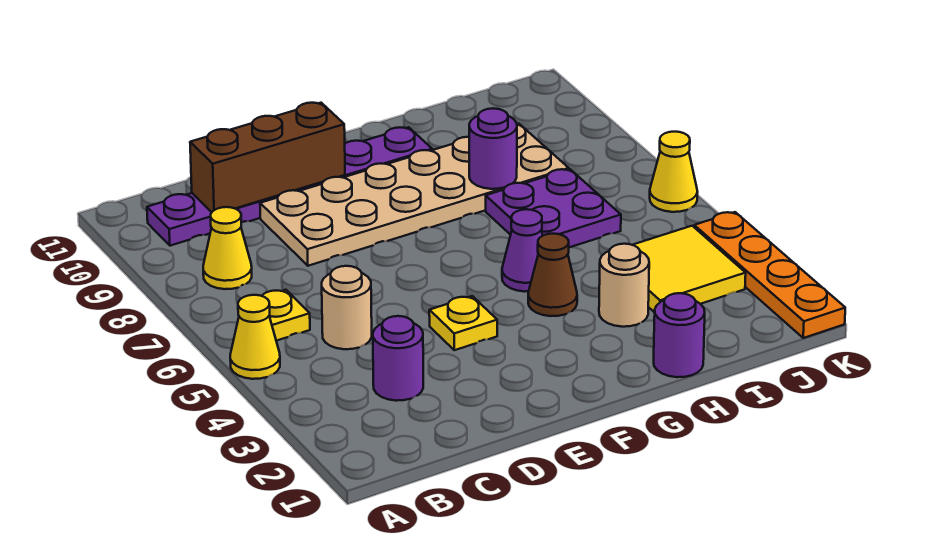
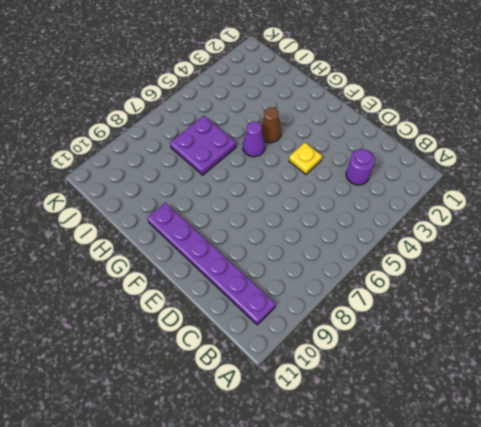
none -> yellow cone A5 level 1
none -> yellow plate B6 level 1
none -> yellow cone B8 level 1

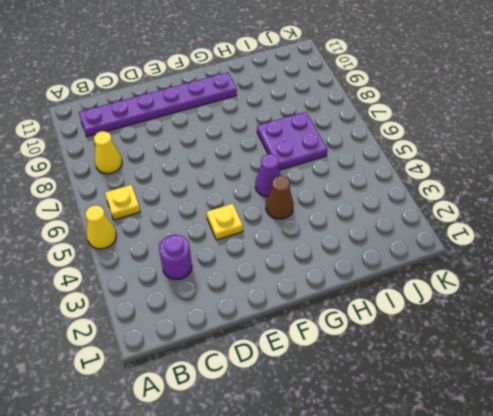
none -> tan round brick C5 level 1
none -> tan plate D8:I9 level 1
none -> purple round brick H1 level 1

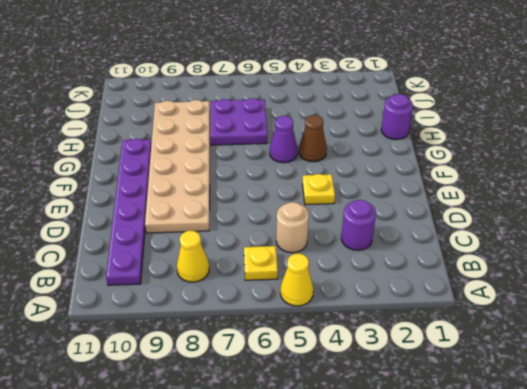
none -> tan round brick H3 level 1
none -> yellow tile I3:J4 level 1
none -> orange plate K1:K4 level 1

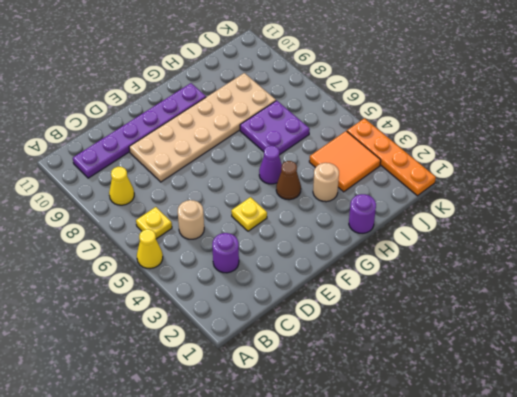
orange tile I3:J4 level 1 -> yellow tile I3:J4 level 1
none -> yellow cone K6 level 1
none -> brown brick C10:E10 level 2
none -> purple round brick H8 level 2

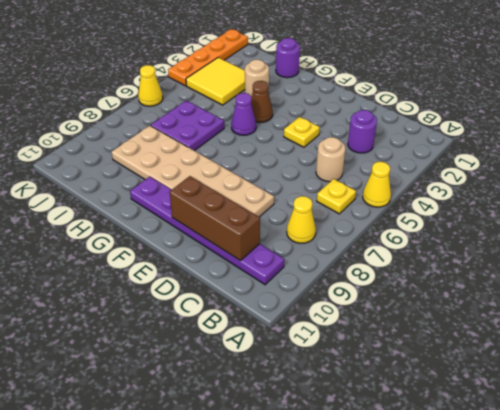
none -> purple round brick H8 level 2

